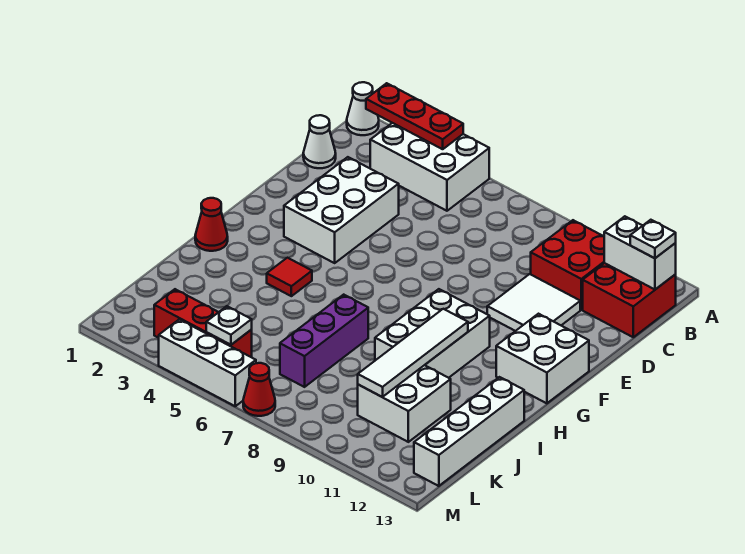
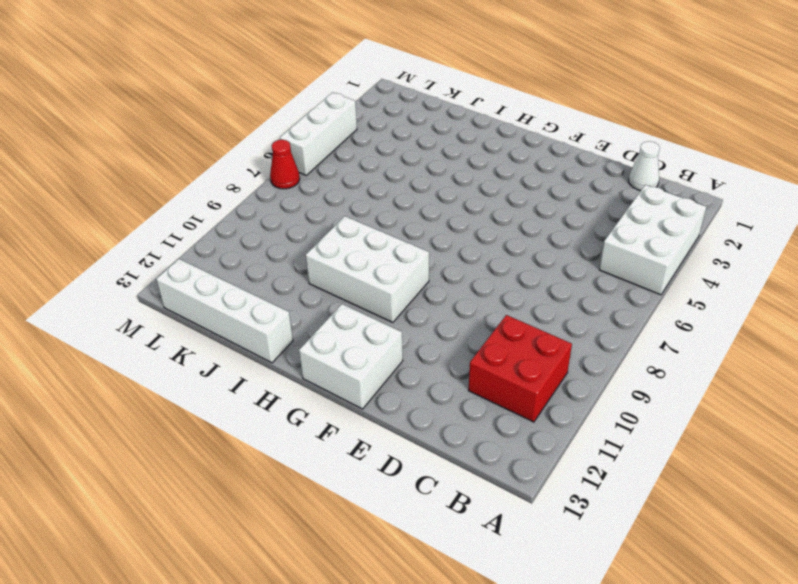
none -> white cone A1 level 1
none -> red brick B12:C13 level 1
none -> white brick D3:F4 level 1

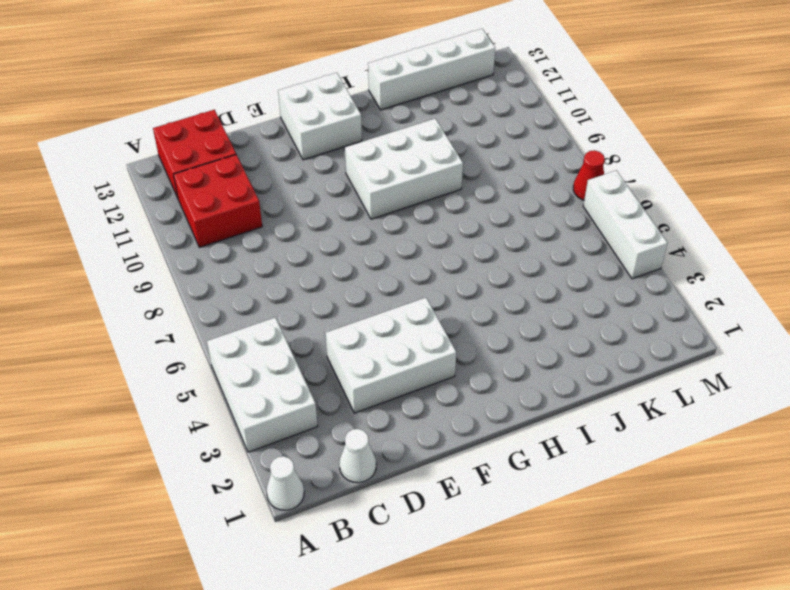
none -> white tile D10:E11 level 1
none -> red cone H1 level 1
none -> red tile H4 level 1

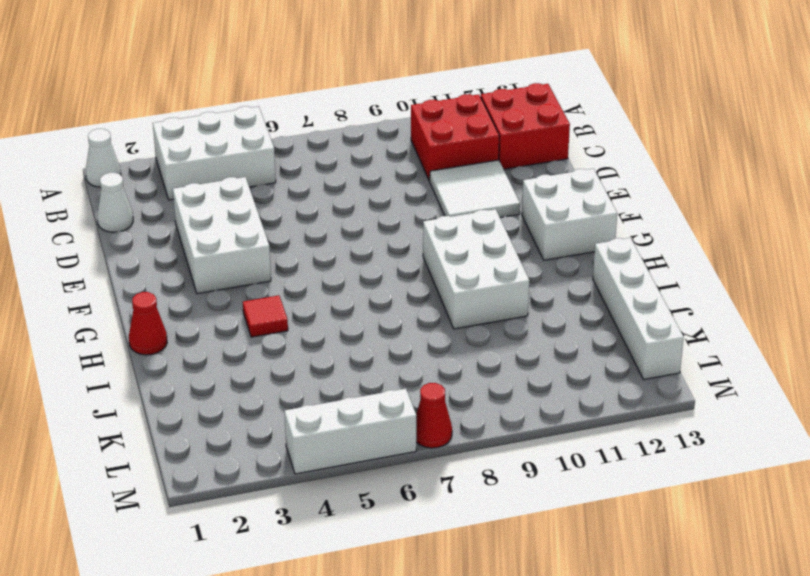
none -> purple brick I7:K7 level 1
none -> white brick J10:K11 level 1
none -> red brick L3:L5 level 1

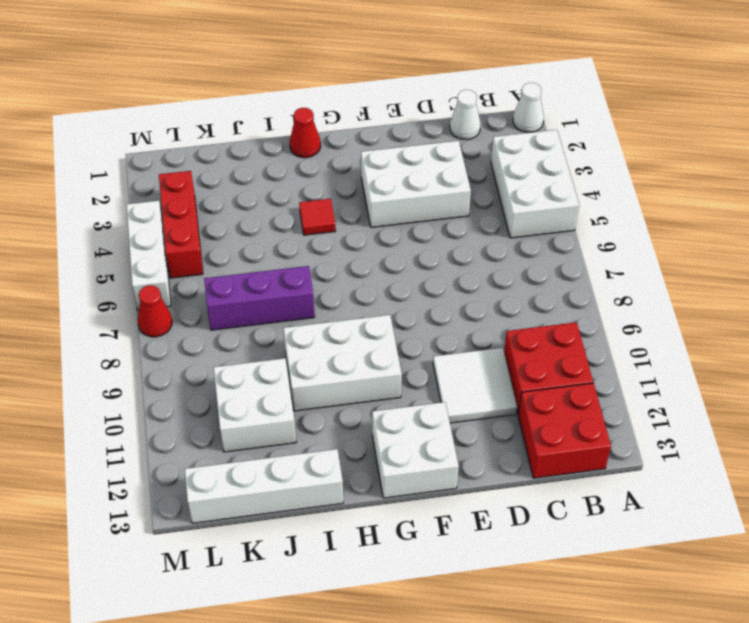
none -> red plate A2:A4 level 2
none -> white brick B12:B13 level 2
none -> white tile H10:K10 level 2

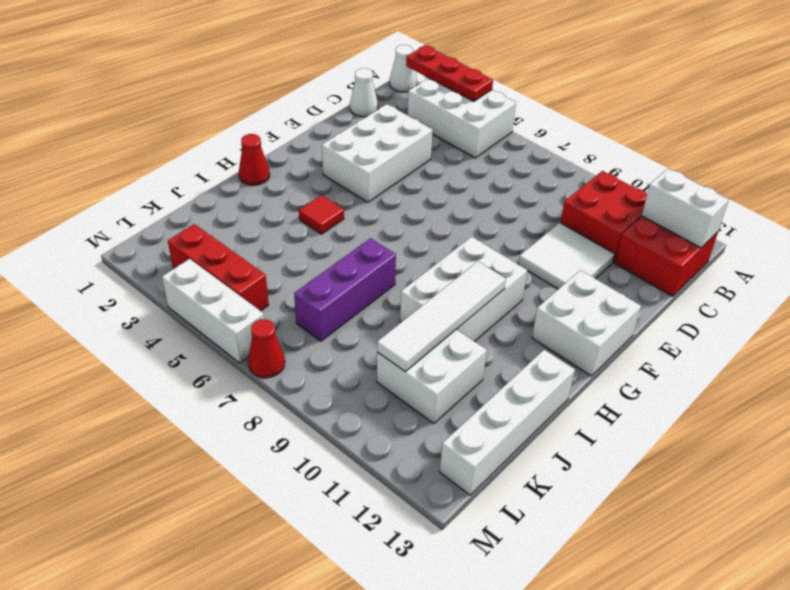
none -> white plate L5 level 2
none -> white plate B13 level 3

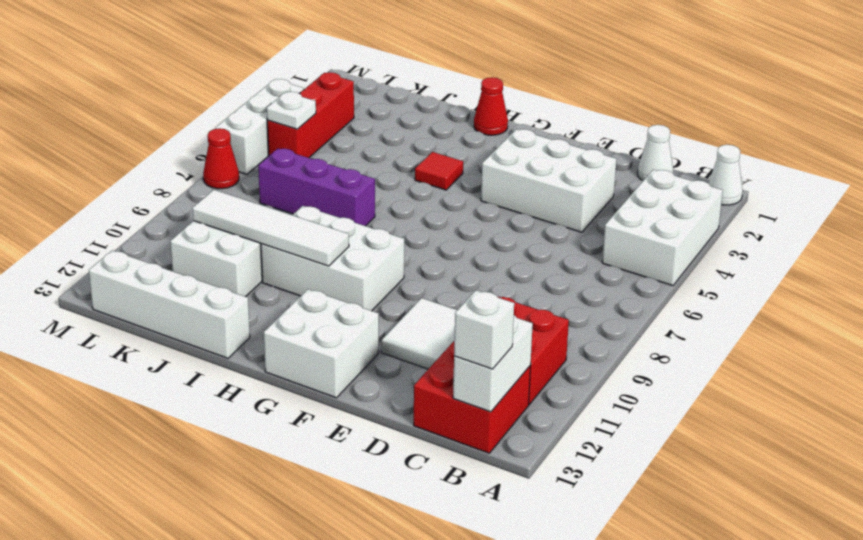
white brick B13 level 3 -> white plate B13 level 3
none -> red plate A2:A4 level 2

